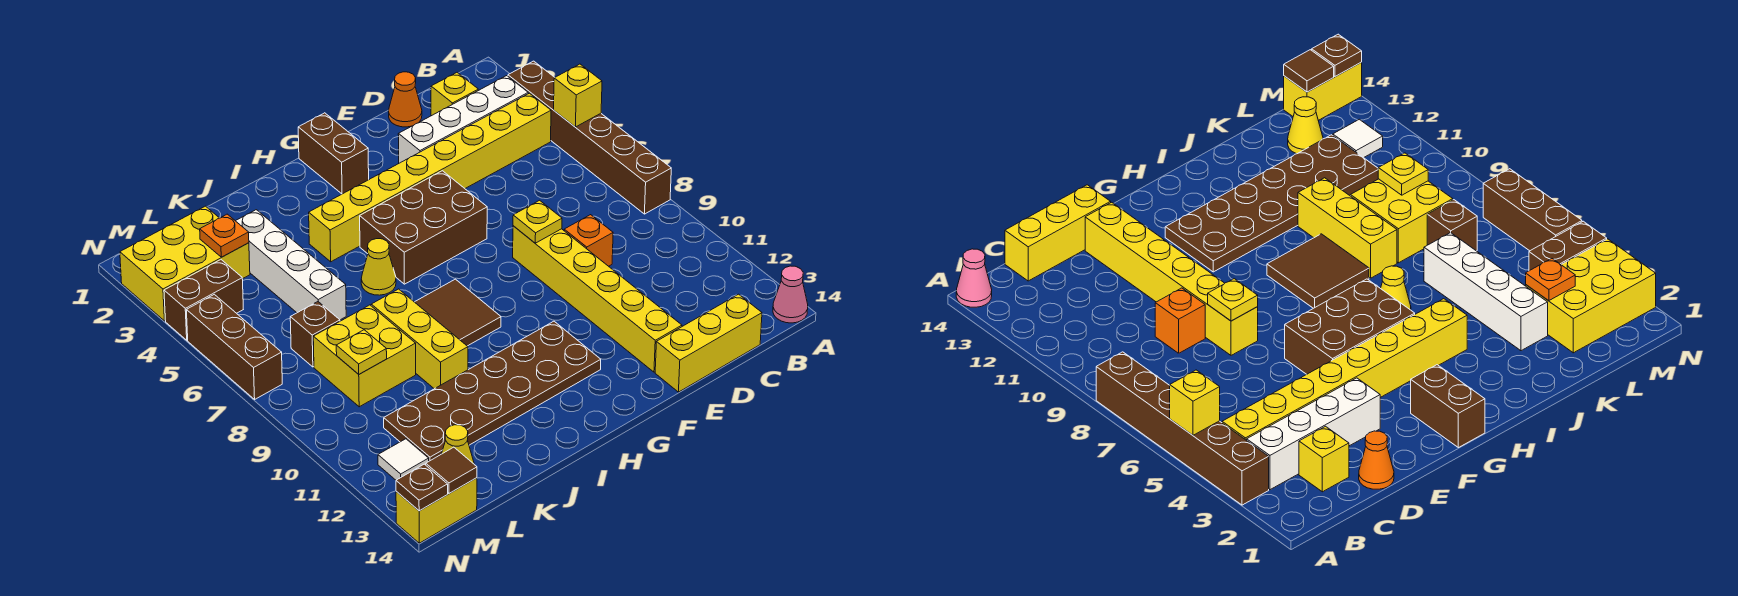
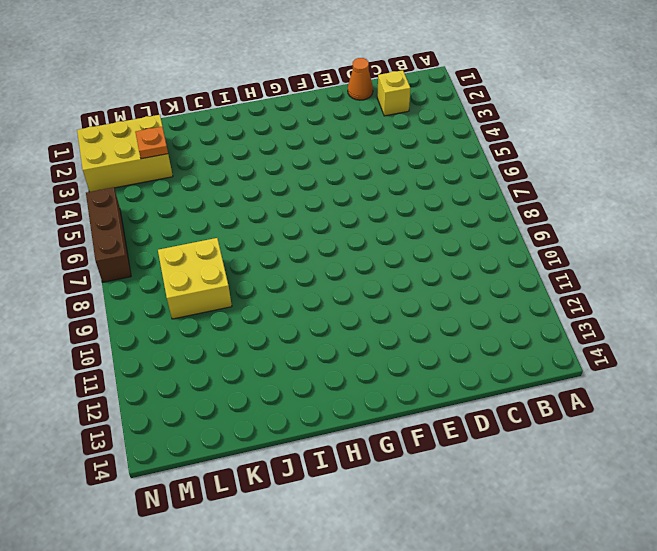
none -> brown brick A3:A8 level 1
none -> pink cone A14 level 1
none -> white brick B3:E3 level 1
none -> yellow brick B4:I4 level 1

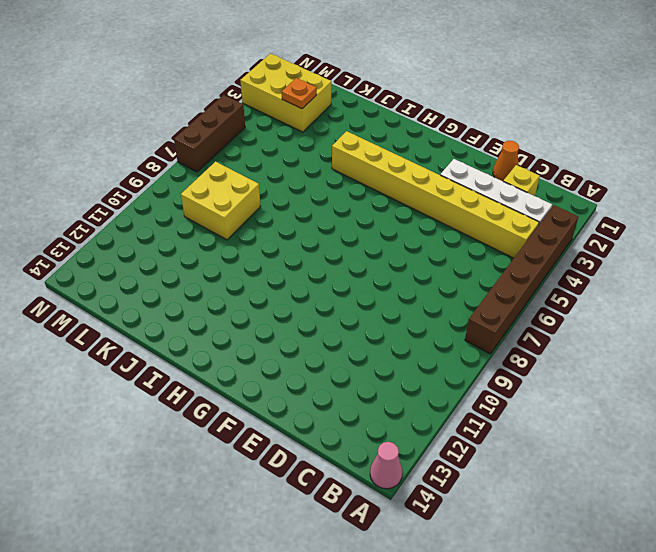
none -> yellow brick C14:E14 level 1
none -> orange brick D9 level 1
none -> yellow brick E8:E13 level 1
none -> brown brick F5:H6 level 1

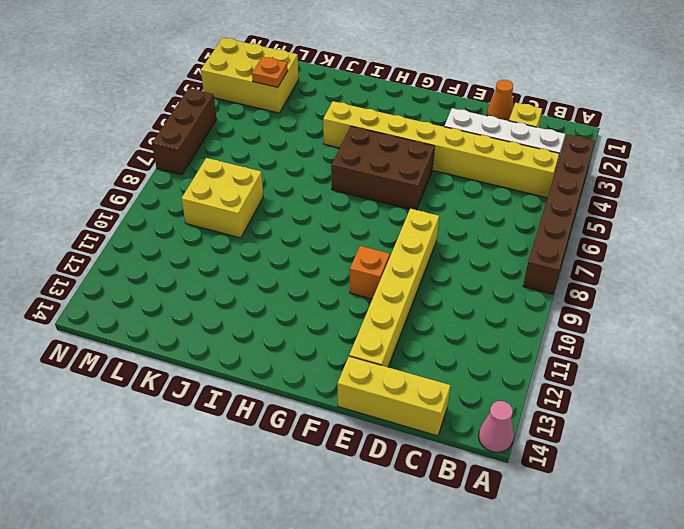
orange brick F10 level 1 -> orange brick D9 level 1
none -> brown brick G1:G2 level 1
none -> brown plate G11:L12 level 1
none -> brown tile H8:I9 level 1
none -> yellow cone I6 level 1

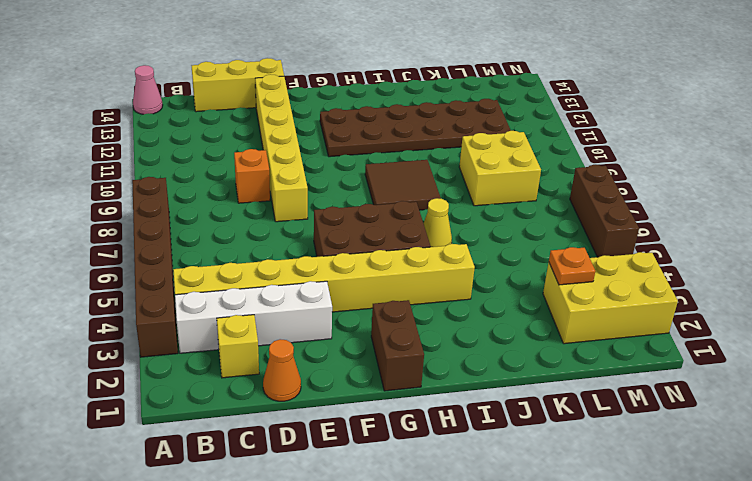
none -> yellow brick J8:J10 level 1
none -> white brick K3:K6 level 1
none -> brown brick L7 level 1
none -> yellow cone L13 level 1

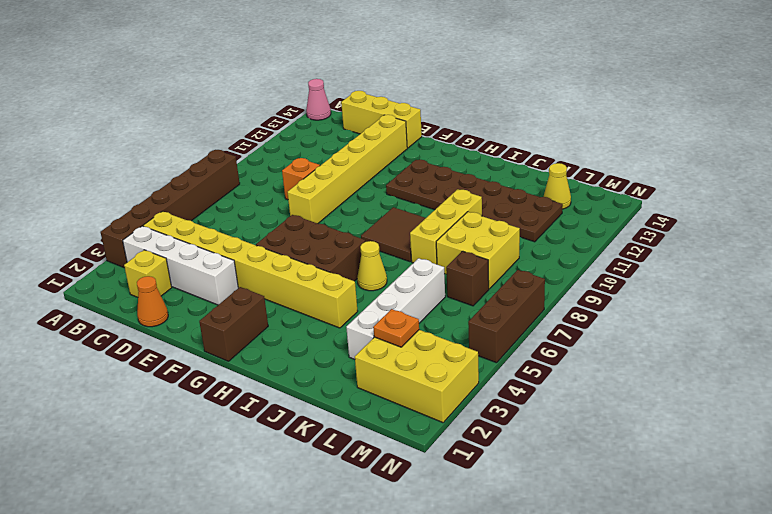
none -> brown brick M4:N4 level 1
none -> white tile M12 level 1
none -> yellow brick M14:N14 level 1
none -> yellow brick A5 level 2

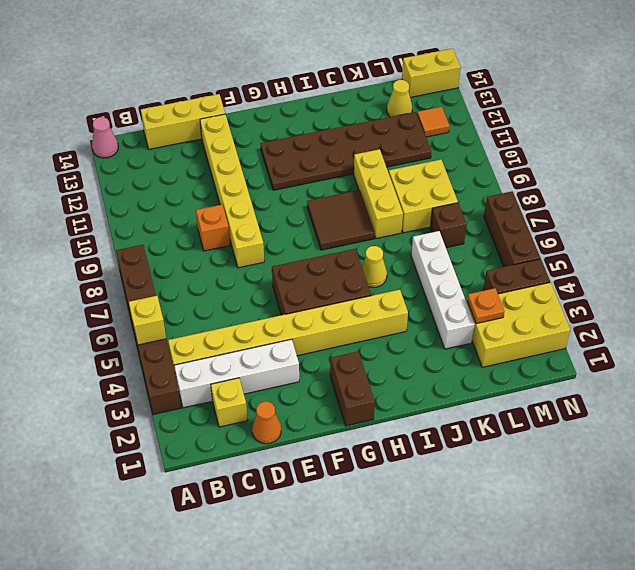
orange tile M12 level 1 -> white tile M12 level 1
none -> yellow plate E8 level 2
none -> yellow plate L9 level 2
none -> brown tile M14 level 2
none -> brown plate N14 level 2

